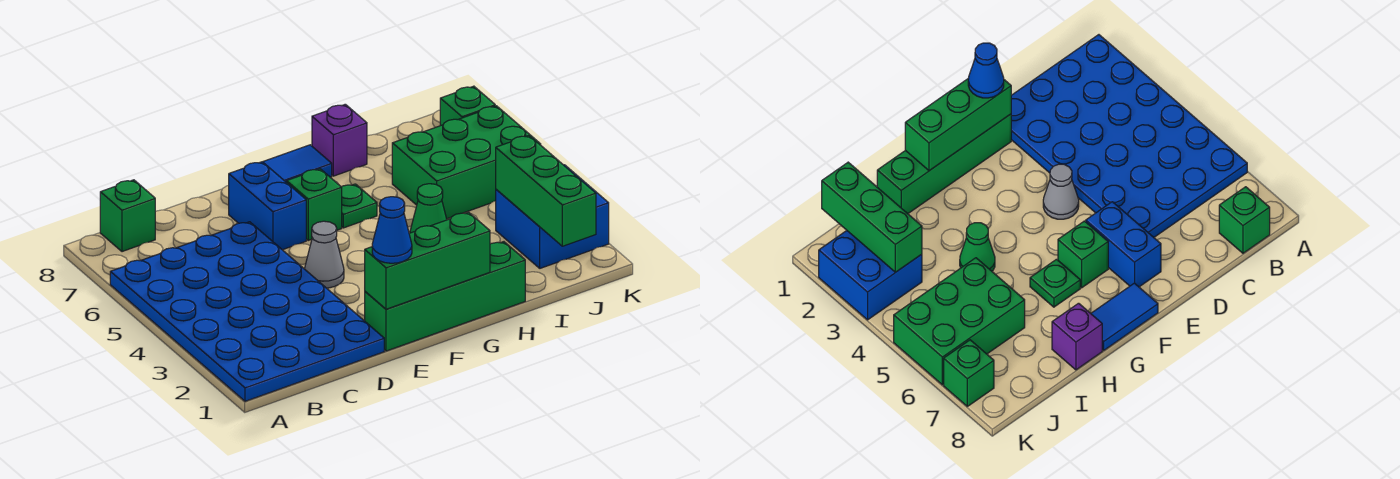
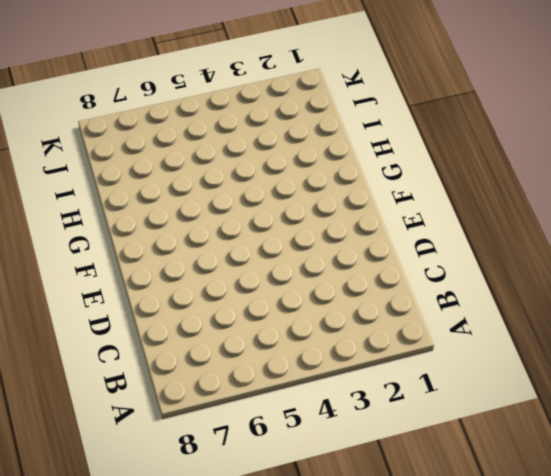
none -> blue plate A1:D6 level 1
none -> green brick B8 level 1
none -> green brick E1:H1 level 1

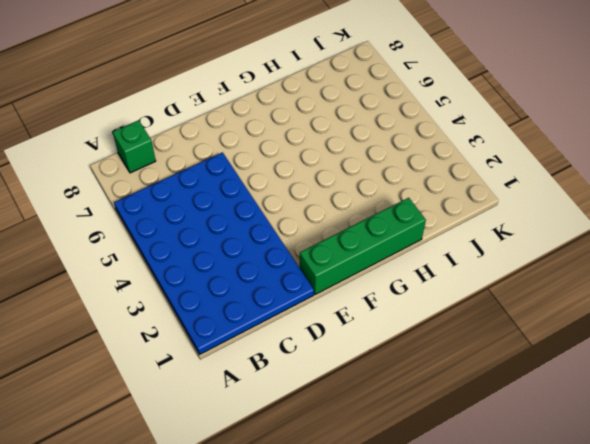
none -> grey cone E4 level 1
none -> blue brick E6:E7 level 1
none -> green brick F6 level 1

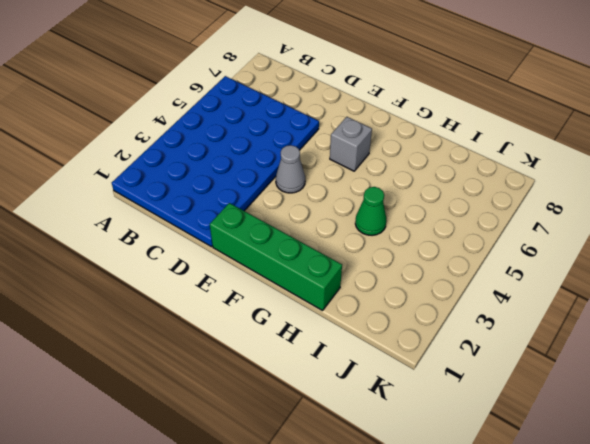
grey brick F6 level 1 -> green brick F6 level 1
none -> green brick B8 level 1
none -> blue brick E6:E7 level 1
none -> blue tile F8:G8 level 1

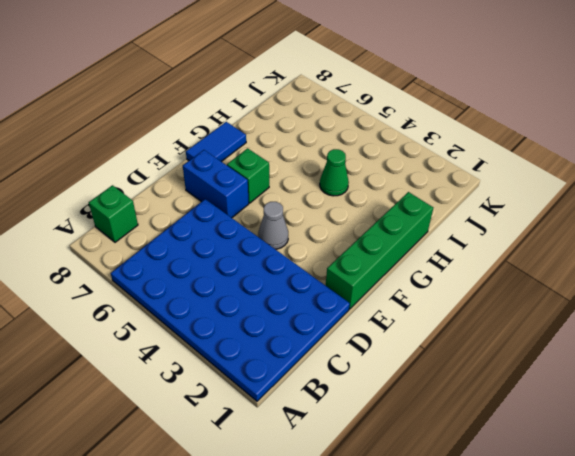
none -> green plate G6 level 1
none -> purple brick H8 level 1
none -> green brick I5:K6 level 1

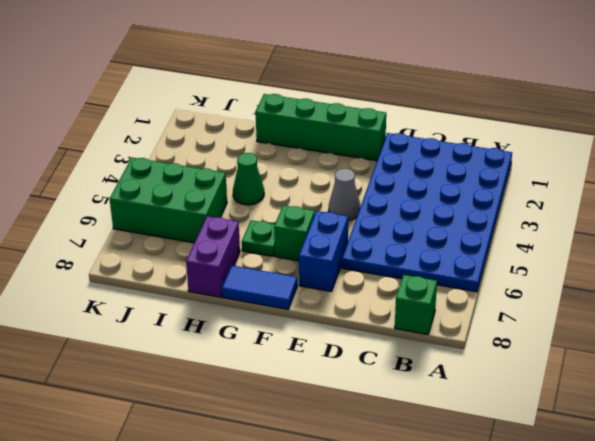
purple brick H7:H8 level 1 -> purple brick H8 level 1
none -> blue brick J2:K3 level 1
none -> green brick K7 level 1
none -> green brick E1:G1 level 2

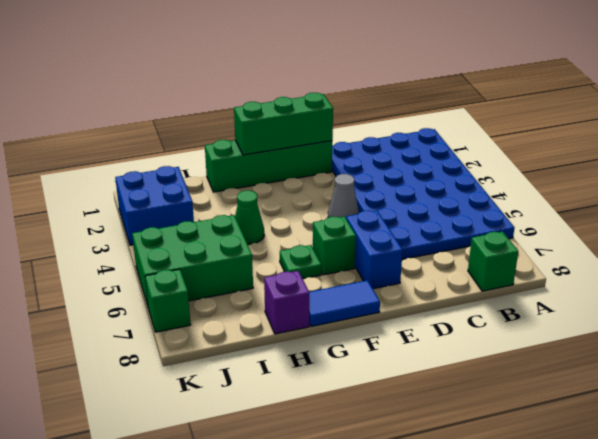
none -> green brick J1:J3 level 2
none -> blue cone E1 level 3

